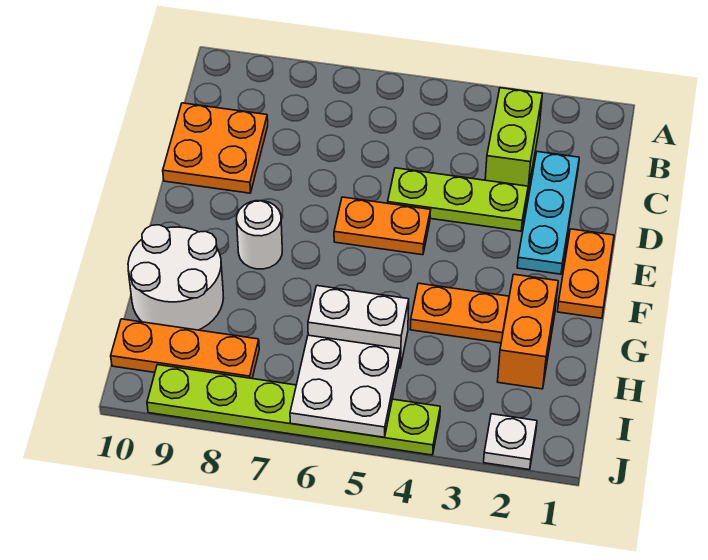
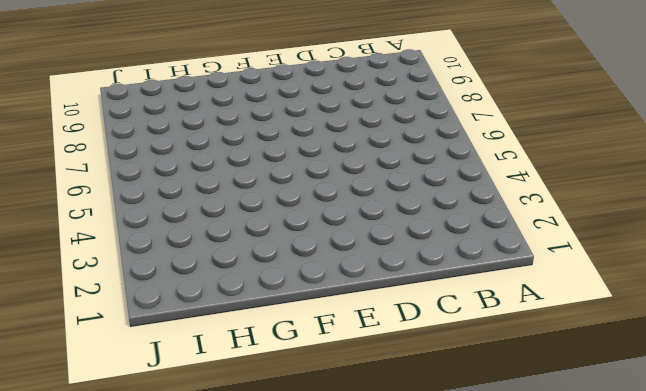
none -> lime brick B3:C3 level 1
none -> cyan plate C2:E2 level 1
none -> orange plate C9:D10 level 1

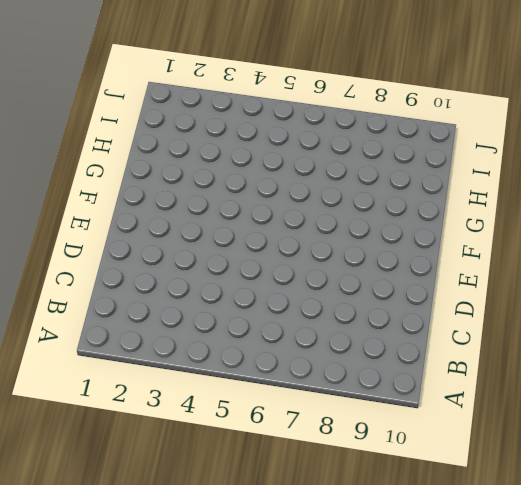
none -> lime brick B3:C3 level 1
none -> cyan plate C2:E2 level 1
none -> orange plate C9:D10 level 1

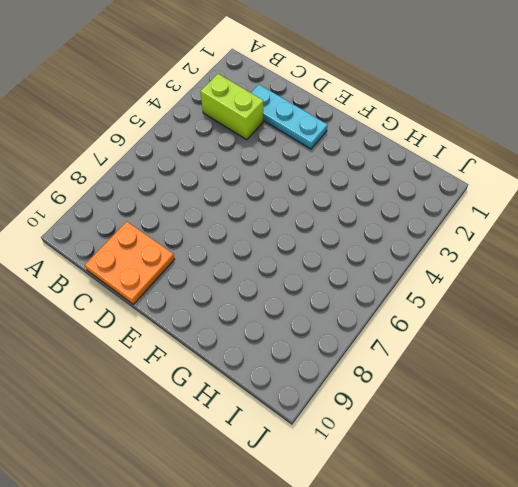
none -> lime plate D3:D5 level 1
none -> orange plate E1:F1 level 1
none -> orange plate E5:E6 level 1

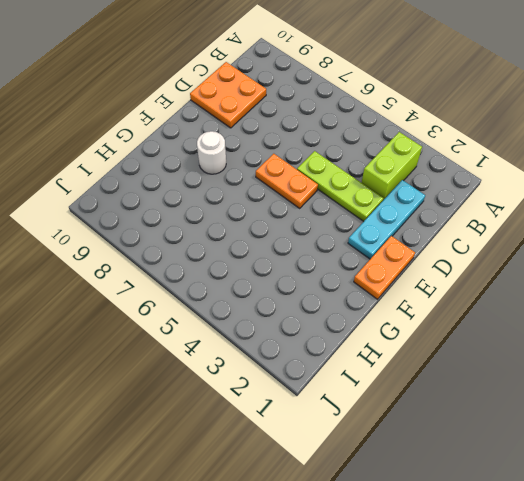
none -> orange brick G2:H2 level 1
none -> orange plate G3:G4 level 1
none -> white round brick G9:H10 level 1

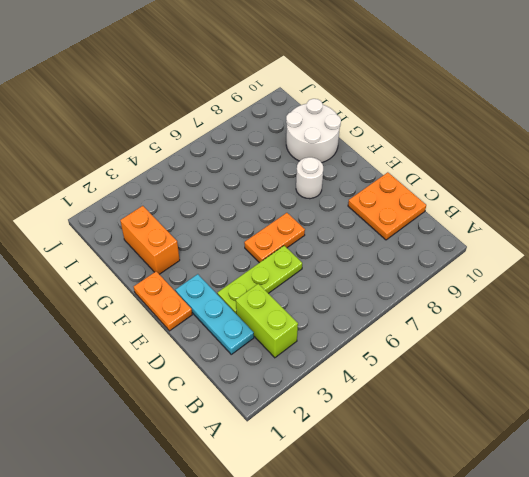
none -> orange plate G3:G4 level 1
none -> white brick H5:H6 level 1
none -> orange plate I8:I10 level 1

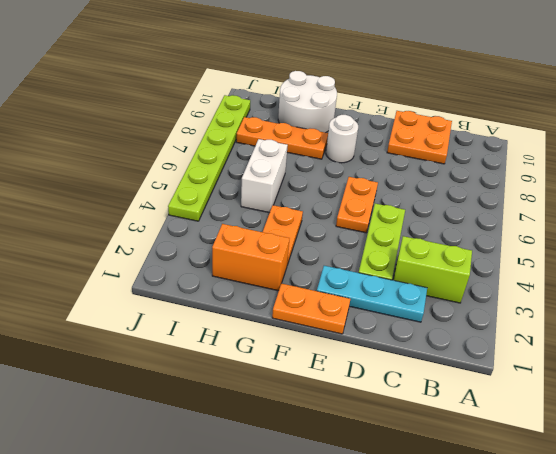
orange plate G8:I8 level 1 -> orange plate I8:I10 level 1
none -> white plate J2 level 1
none -> white plate I5:J6 level 2

